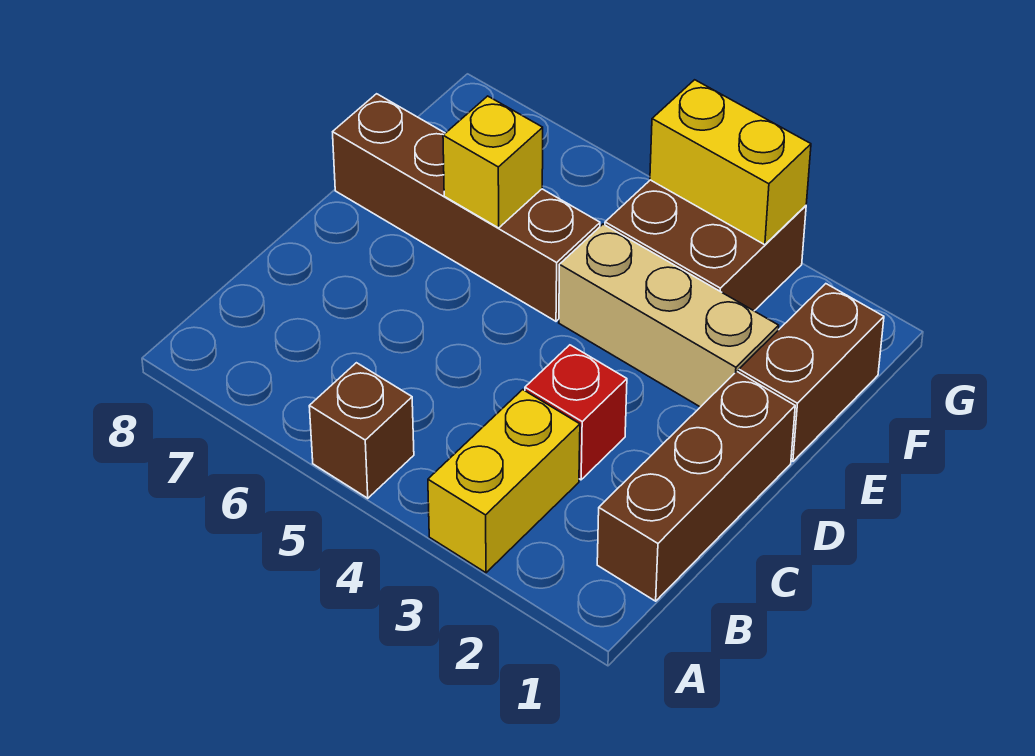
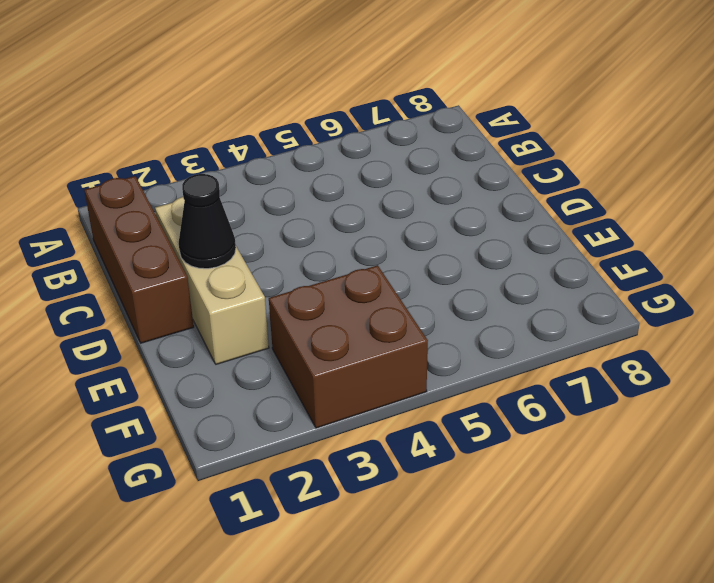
tan brick C2:E2 level 1 -> tan brick E2:E4 level 1
black cone D2 level 2 -> none
none -> yellow brick A3:B3 level 1
none -> brown brick A5 level 1

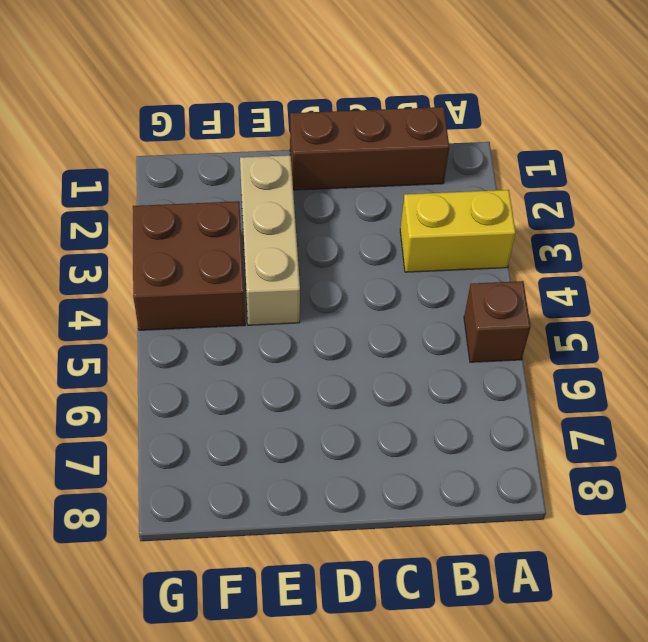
none -> red brick C3 level 1
none -> brown brick E1:F1 level 1

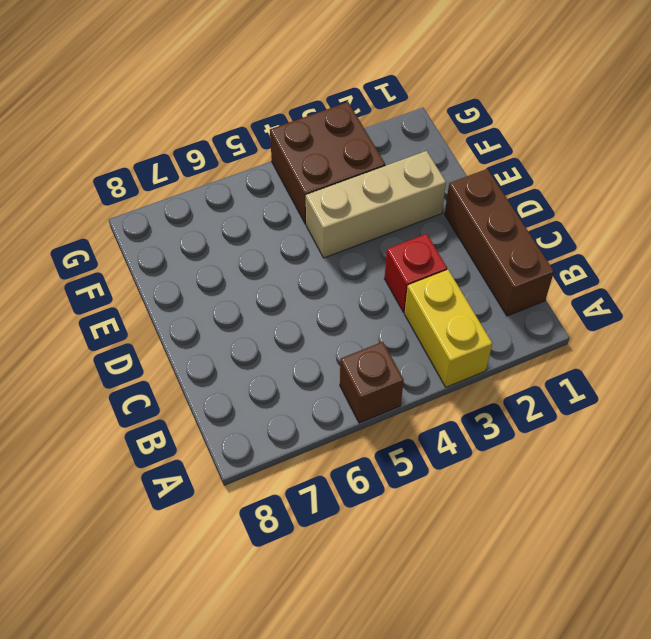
none -> brown brick E1:F1 level 1
none -> brown brick E5:E8 level 1

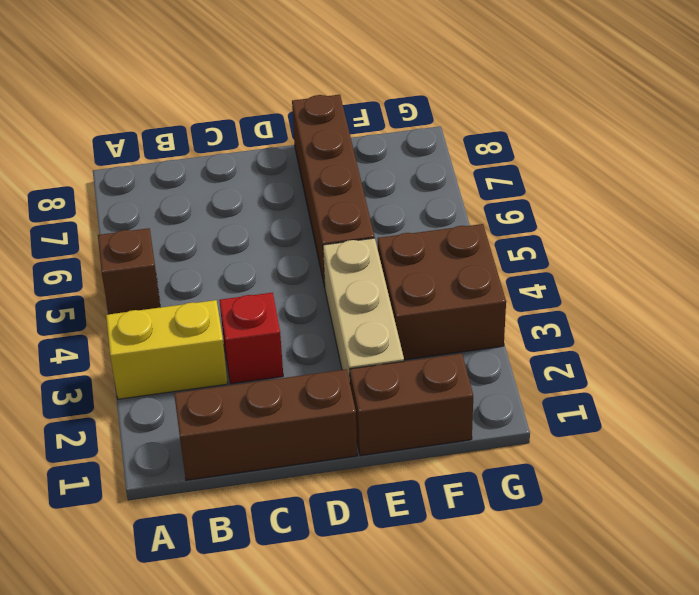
none -> yellow brick E6 level 2
none -> yellow brick G3:G4 level 2

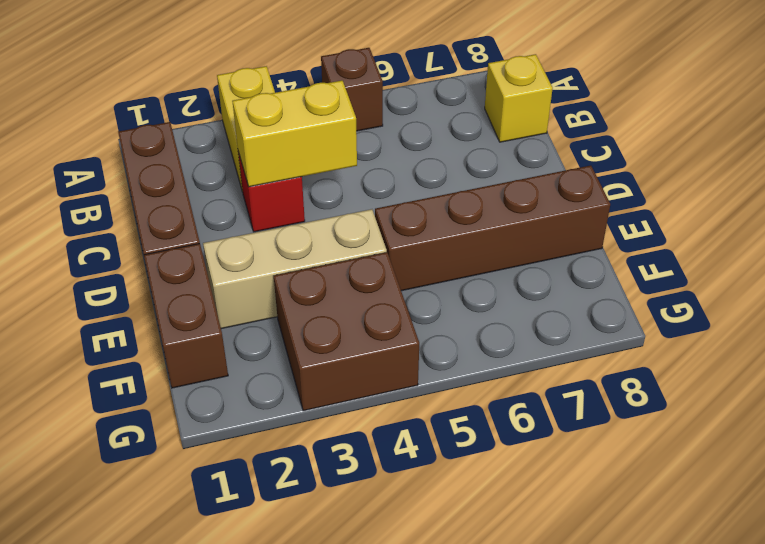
yellow brick B8 level 1 -> yellow brick E6 level 2
yellow brick C3:C4 level 2 -> yellow brick G3:G4 level 2

